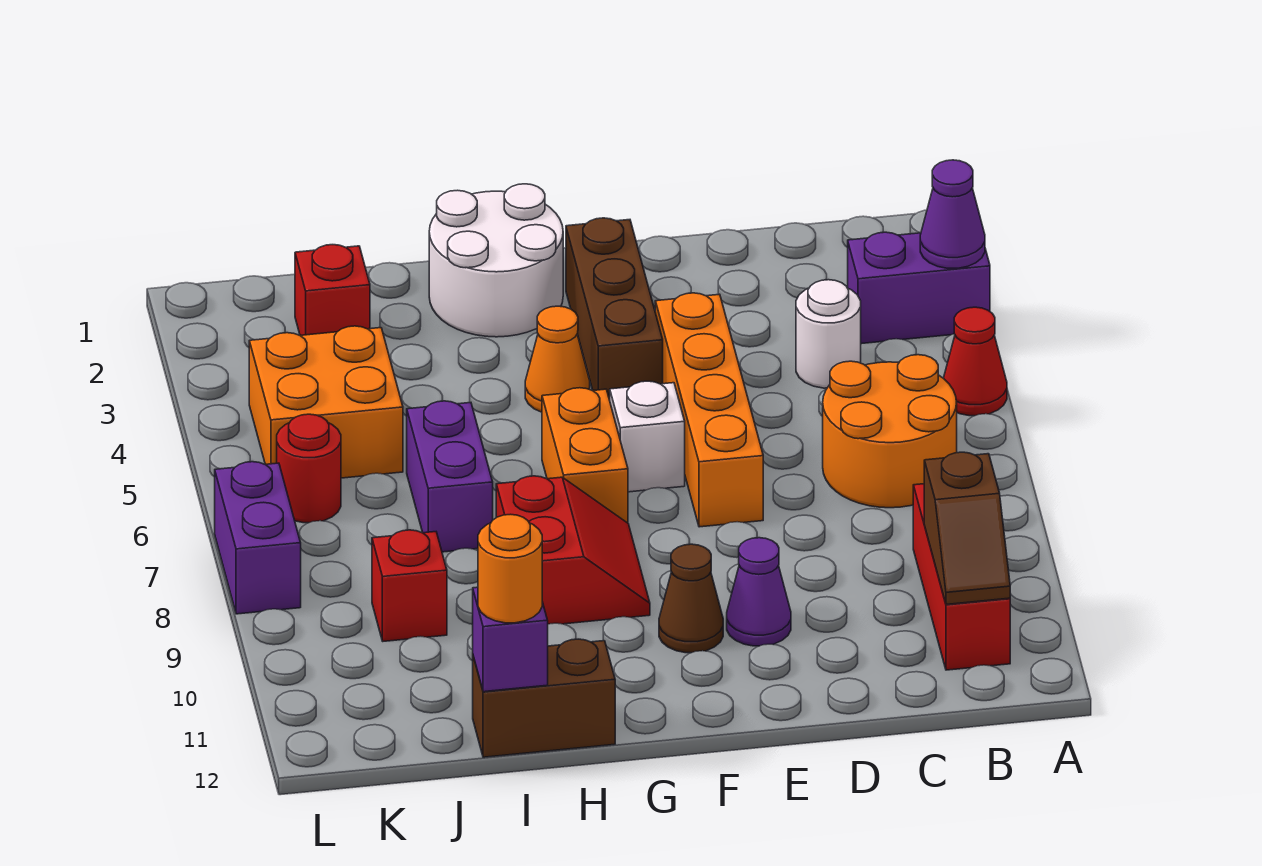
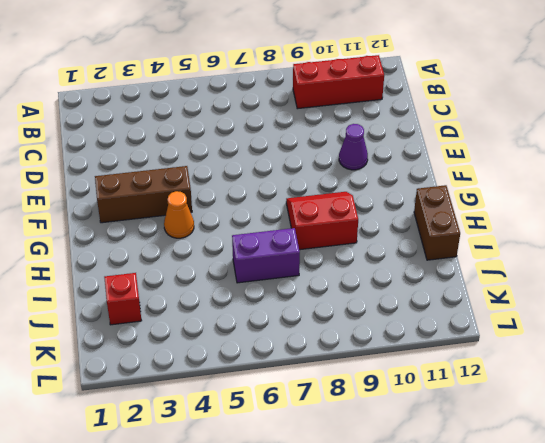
none -> purple brick A3:B3 level 1
none -> red cone A5 level 1
none -> orange round brick B6:C7 level 1

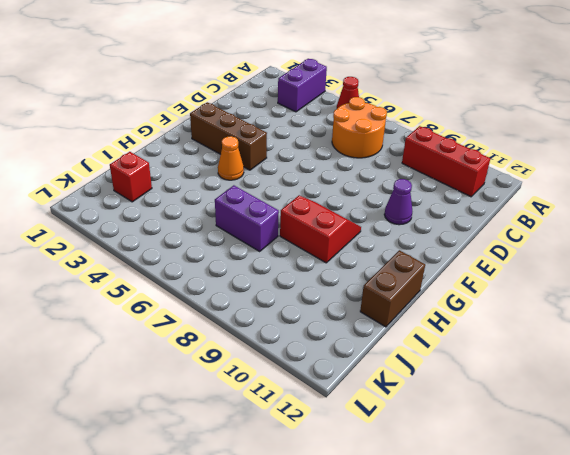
none -> white round brick C4 level 1
none -> orange brick E4:E7 level 1
none -> white brick F6 level 1

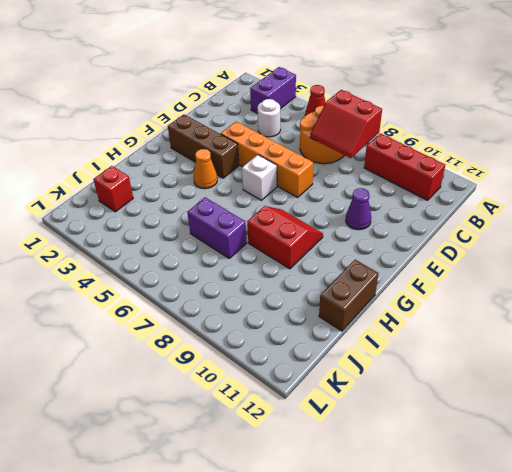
red slope B7:C8 level 2 top B -> none
none -> brown cone F10 level 1
none -> white round brick G1:H2 level 1
none -> orange brick G6:G7 level 1

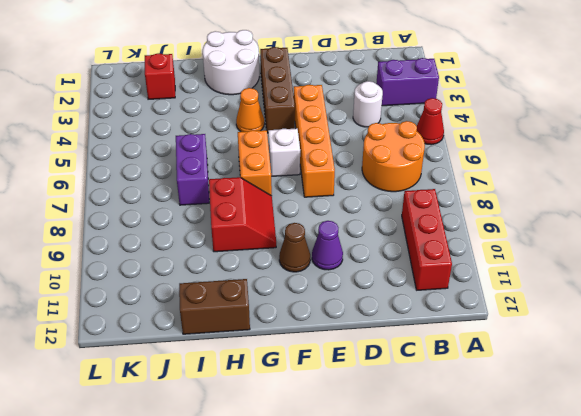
none -> orange brick J4:K5 level 1
none -> red brick J9 level 1
none -> red round brick K6 level 1

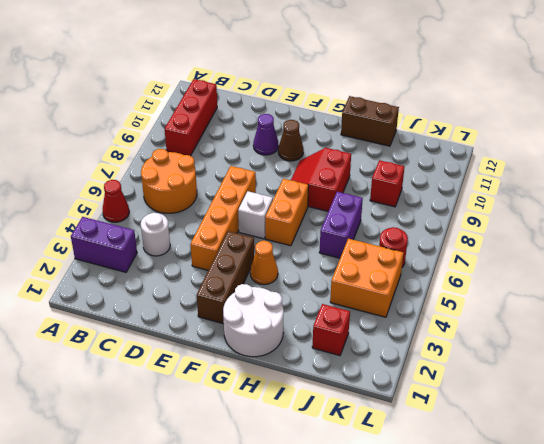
none -> purple brick L7:L8 level 1
none -> purple cone A3 level 2
none -> brown slope B10:B11 level 2 top 10

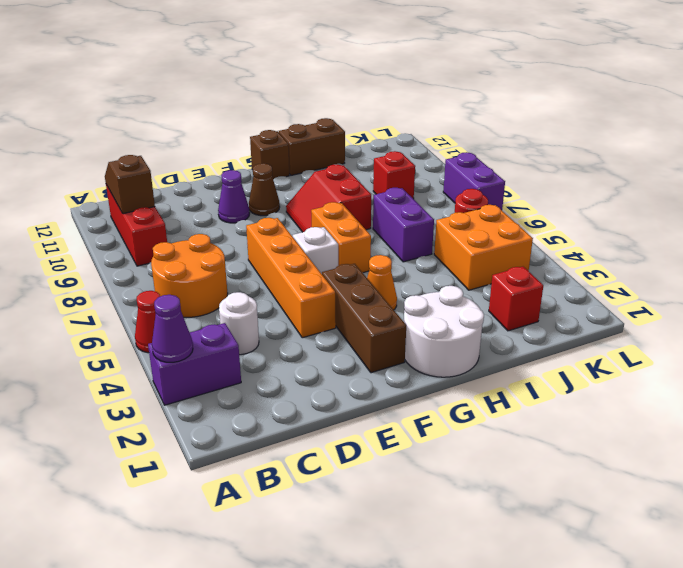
brown brick G12 level 1 -> none
none -> purple brick I12 level 2
none -> orange round brick I12 level 3

